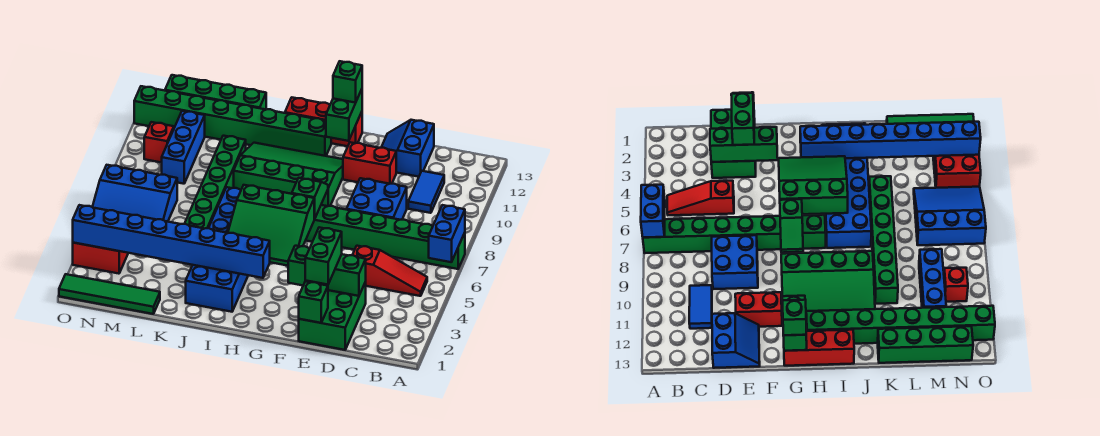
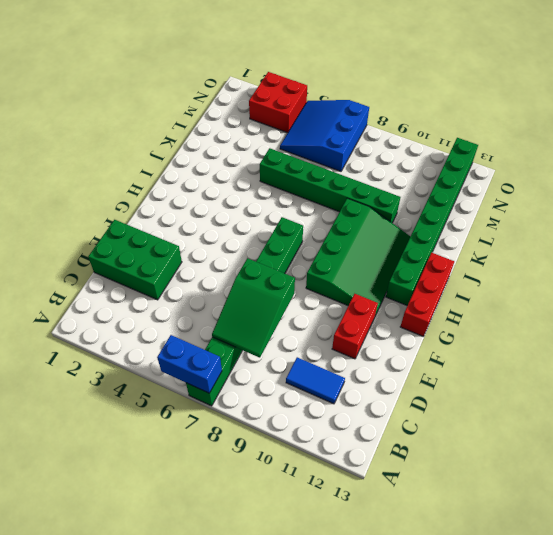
green slope C7:E8 level 2 top E -> none
none -> red slope B5:D5 level 1 top D
none -> blue brick D8:E9 level 1
none -> blue slope D12:E13 level 1 top D

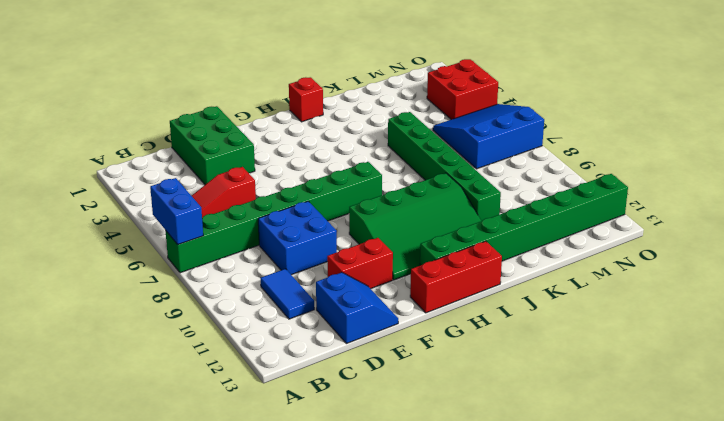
red brick I1 level 1 -> red brick N10 level 1
none -> blue brick I2:J7 level 1
none -> green brick K13:N13 level 1
none -> green tile L1:O1 level 1

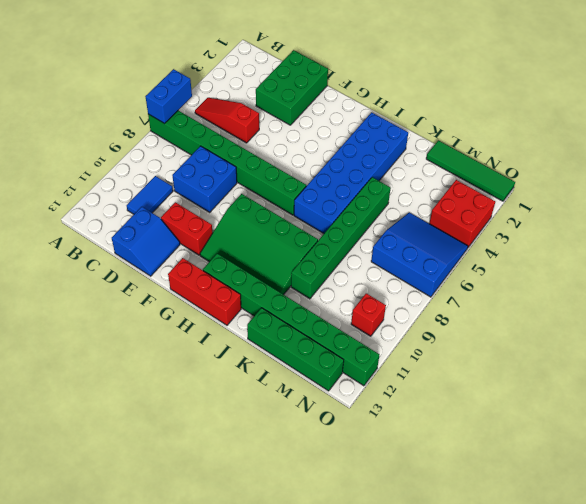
none -> blue brick M9:M11 level 1
none -> green brick D3:F3 level 2
none -> green brick E1 level 2

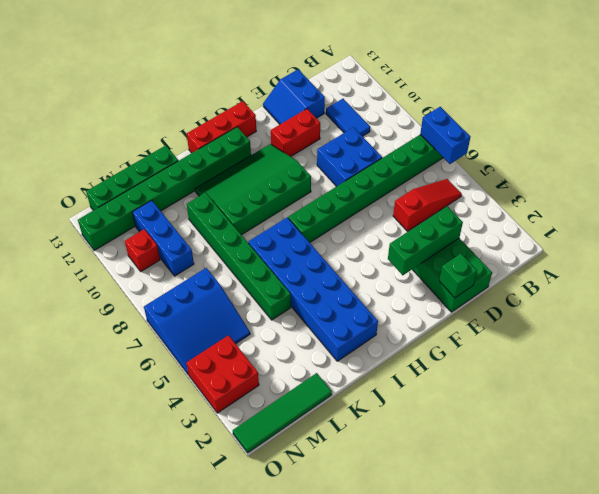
none -> green slope G4:I6 level 2 top 6
none -> green slope G7:G8 level 2 top 7
none -> green brick G12:G13 level 2

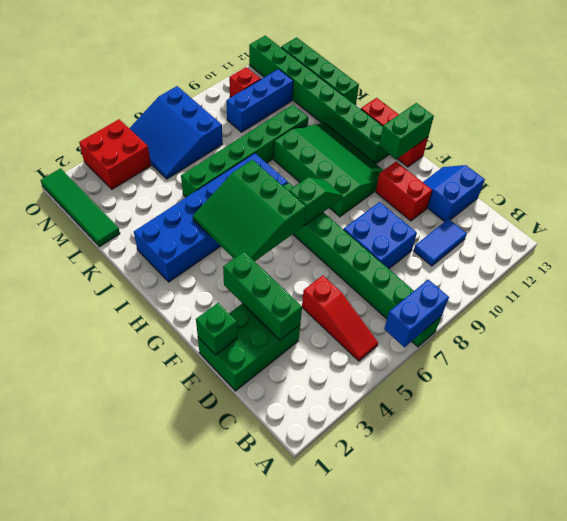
none -> blue brick H3:O3 level 2
none -> green brick E2:E3 level 3
none -> green brick G13 level 3

